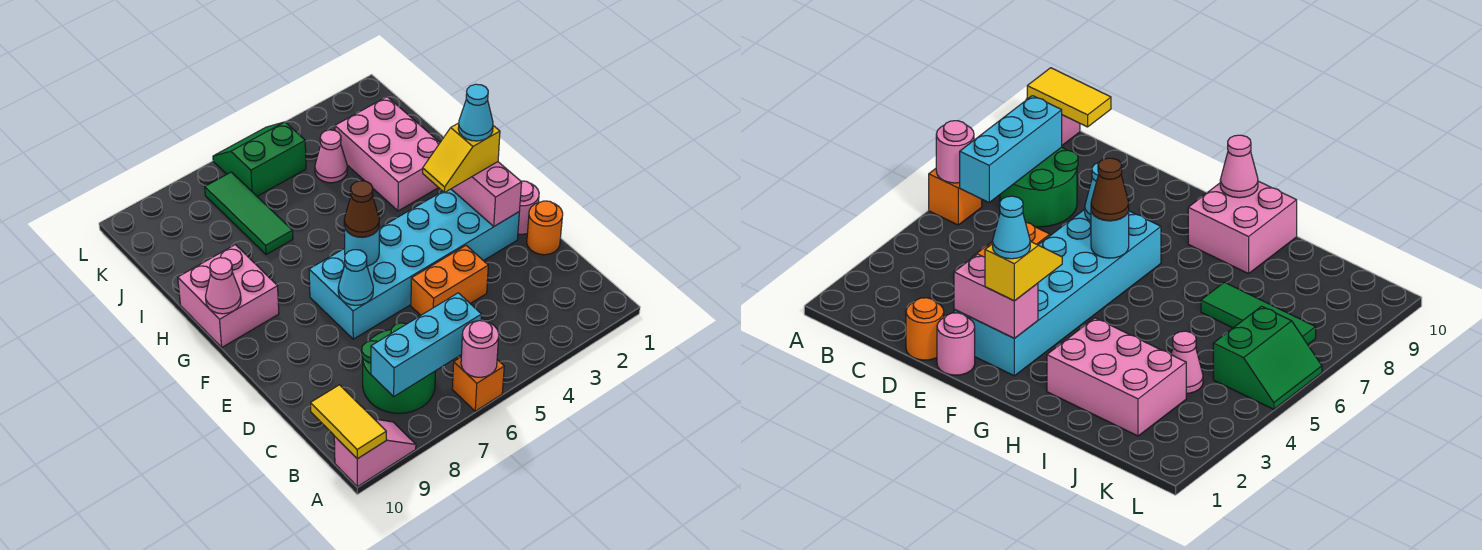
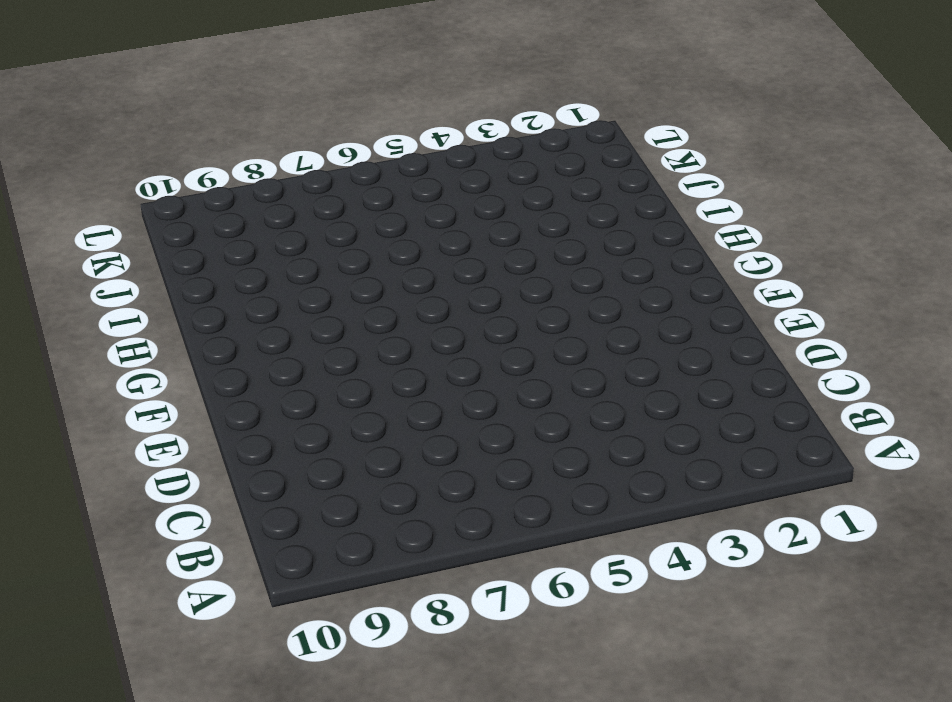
none -> orange brick A6 level 1
none -> pink slope A9:A10 level 1 top 10
none -> green round brick B7:C8 level 1

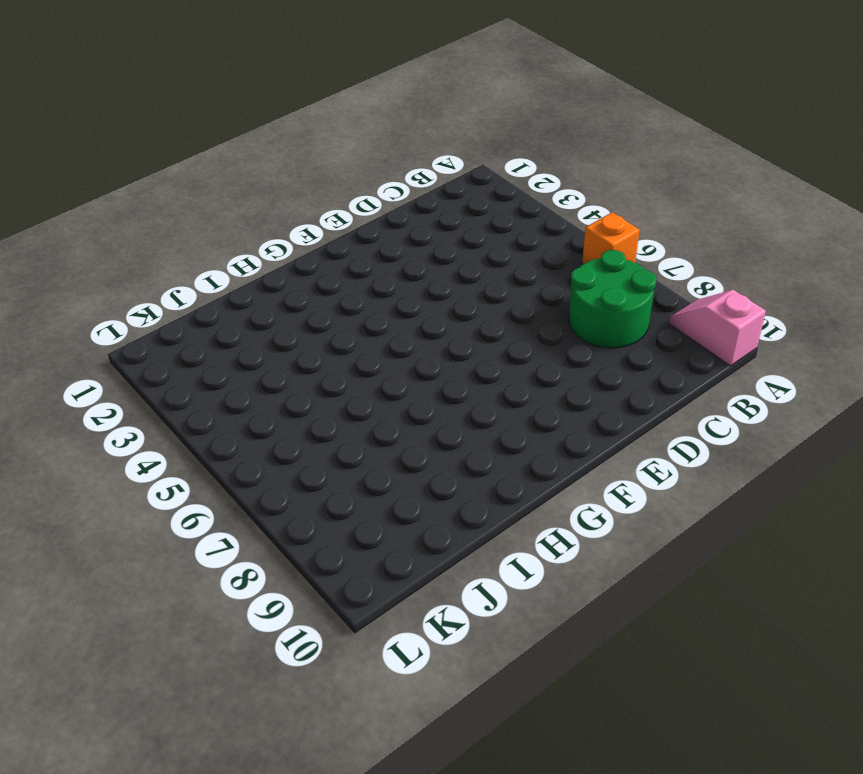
none -> orange round brick D1 level 1
none -> orange brick D4:D5 level 1
none -> pink round brick E1 level 1

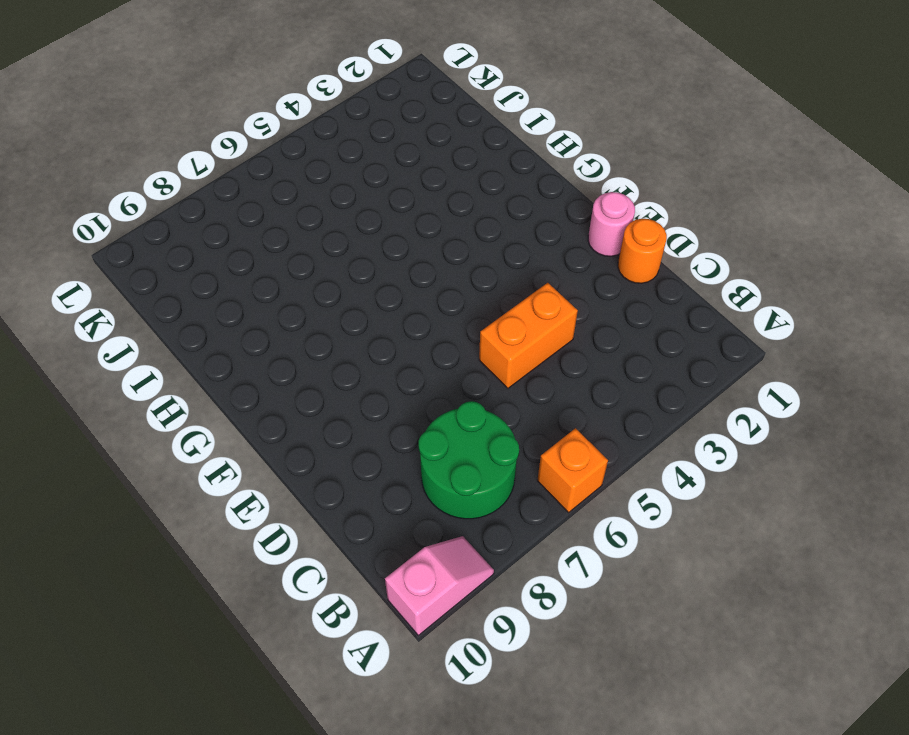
none -> cyan brick E2:F7 level 1
none -> pink brick G9:H10 level 1
none -> pink brick H2:J3 level 1

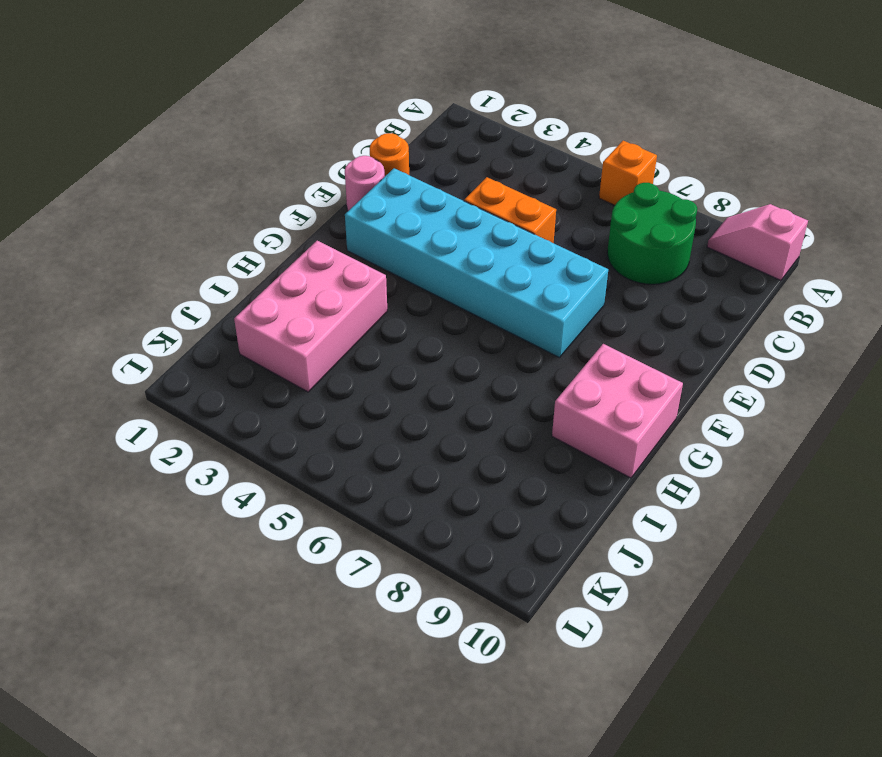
none -> green tile I7:K7 level 1
none -> pink cone J4 level 1
none -> green slope K5:L6 level 1 top K

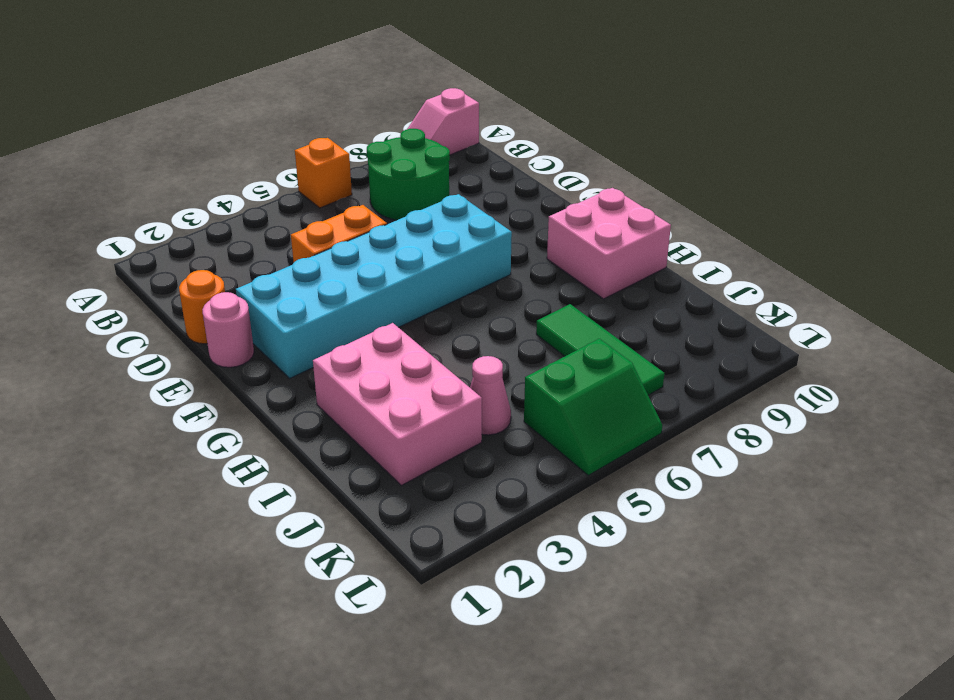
none -> pink round brick A6 level 2
none -> yellow tile A10:B10 level 2
none -> cyan brick B6:B8 level 2

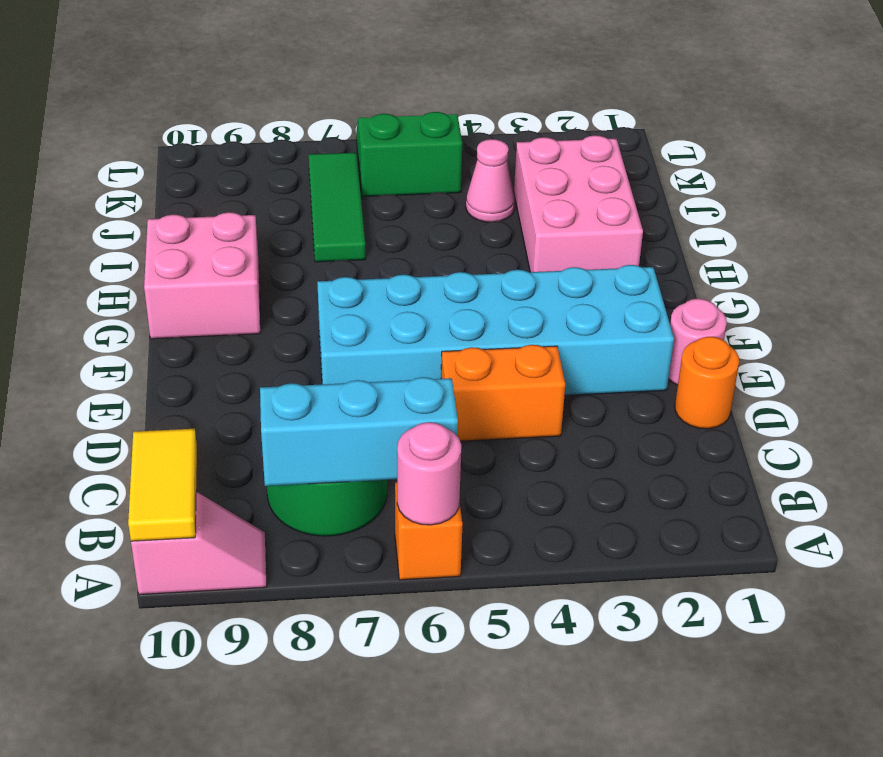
none -> pink brick E2:F2 level 2
none -> cyan cone E7 level 2
none -> cyan round brick F6 level 2

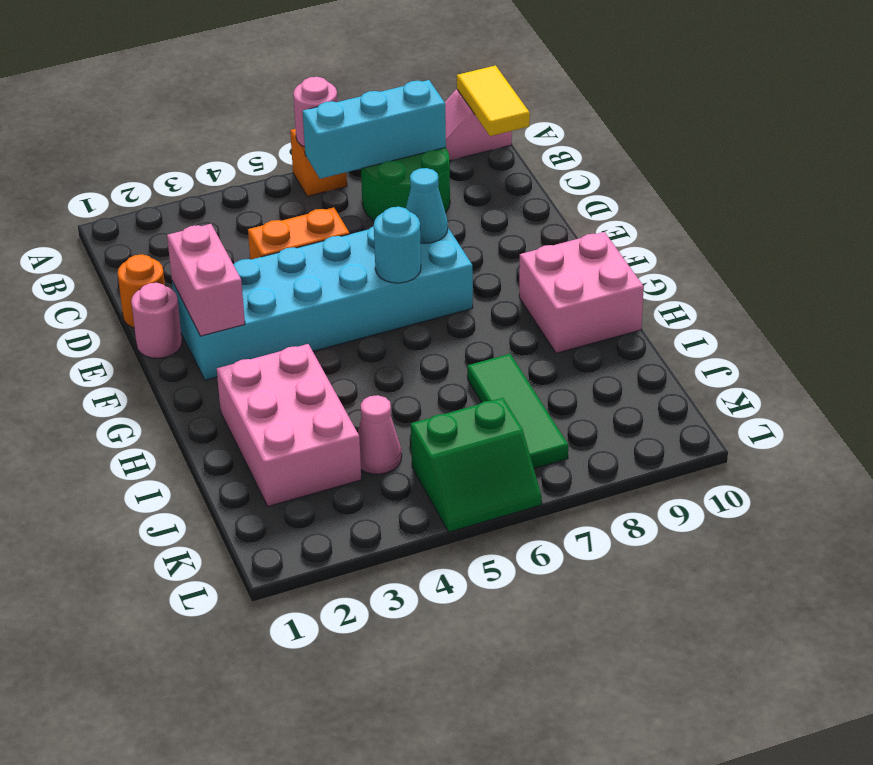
none -> pink cone G10 level 2
none -> yellow slope F2:F3 level 3 top 2
none -> brown cone F6 level 3

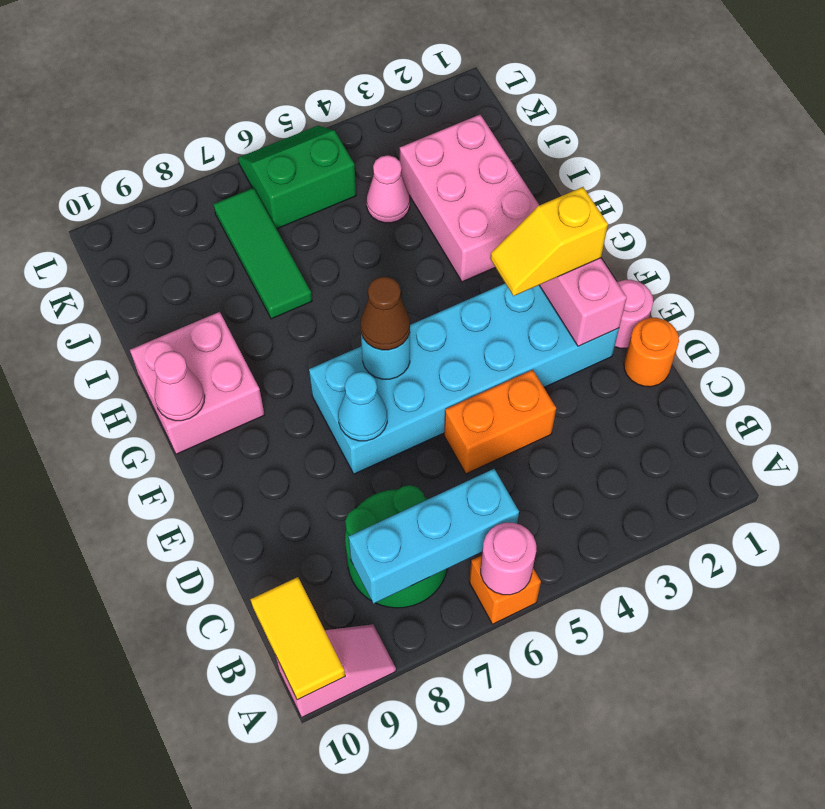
none -> cyan cone F2 level 4

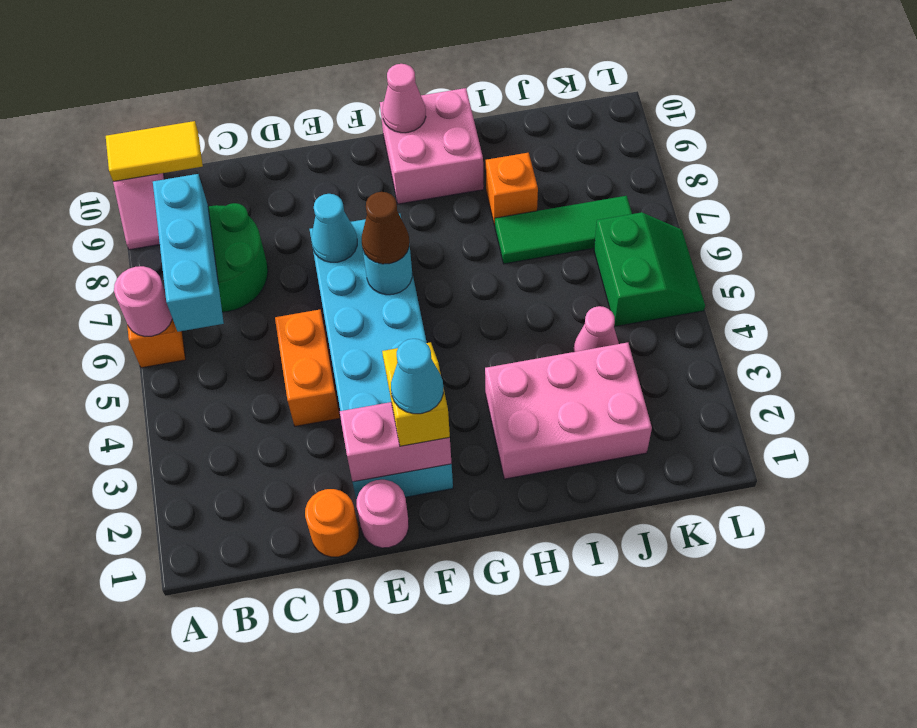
orange brick I8 level 1 -> none

